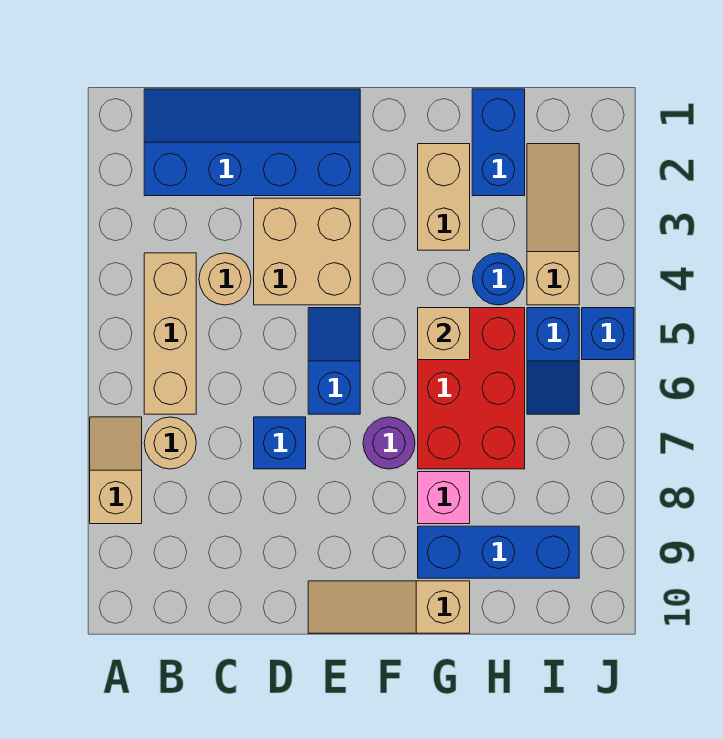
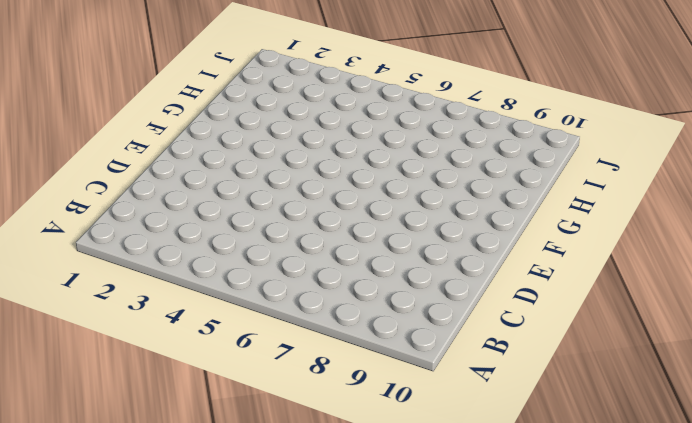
none -> tan slope A7:A8 level 1 top 8
none -> blue slope B1:E2 level 1 top 2
none -> tan brick B4:B6 level 1

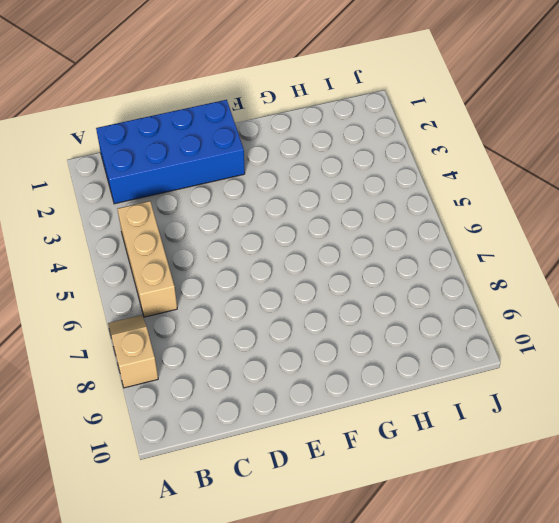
blue brick B1:E2 level 1 -> blue slope B1:E2 level 1 top 2
none -> tan round brick B7 level 1
none -> tan round brick C4 level 1
none -> tan brick D3:E4 level 1

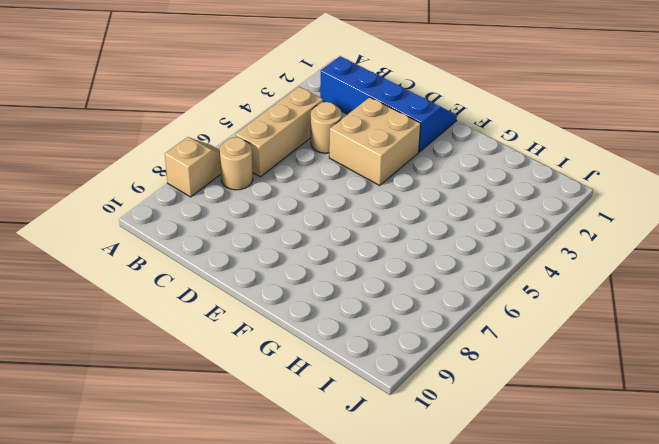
none -> blue brick D7 level 1
none -> blue slope E5:E6 level 1 top 6
none -> tan slope E10:G10 level 1 top G

